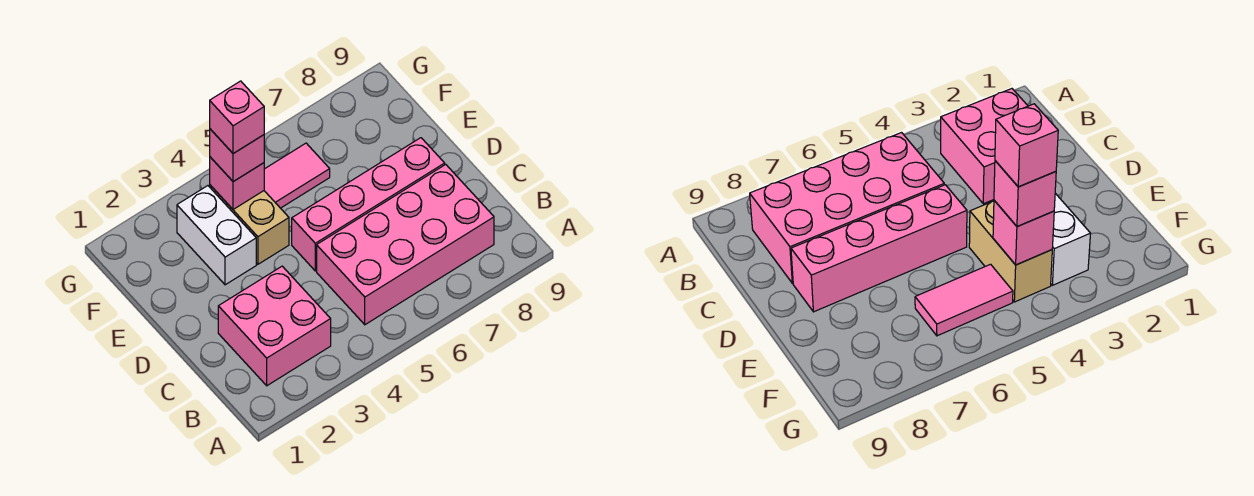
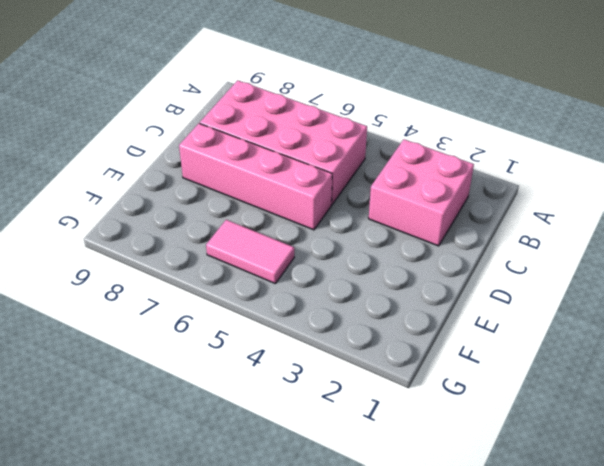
none -> white brick E3:F3 level 1
none -> tan brick E4:F4 level 1

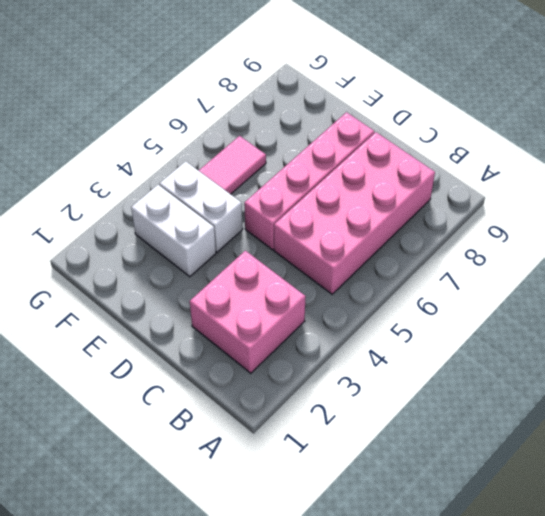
white brick E4:F4 level 1 -> tan brick E4:F4 level 1
none -> pink brick F4 level 2
none -> pink brick F4 level 3

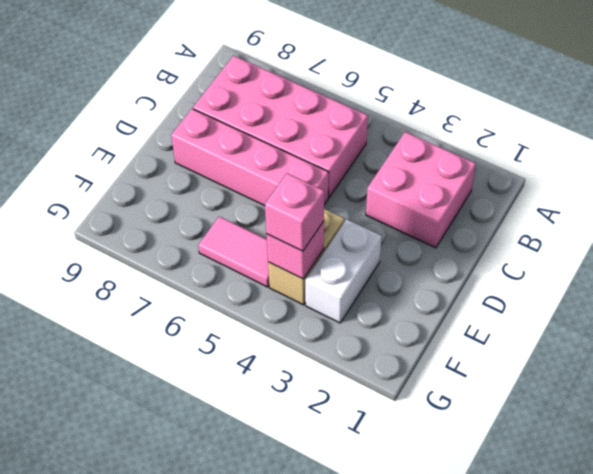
none -> pink brick F4 level 4

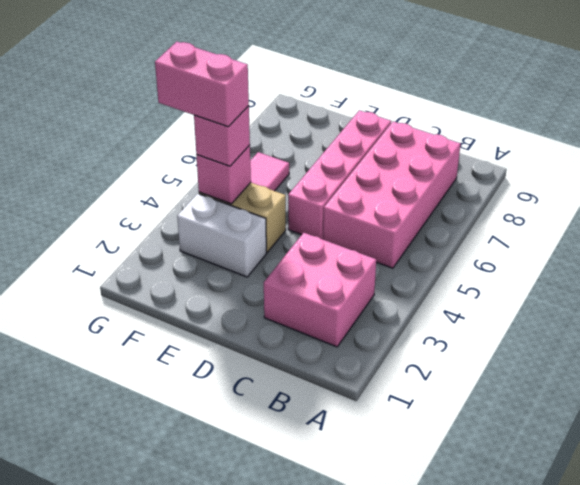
pink brick F4:G4 level 4 -> pink brick F4 level 4

